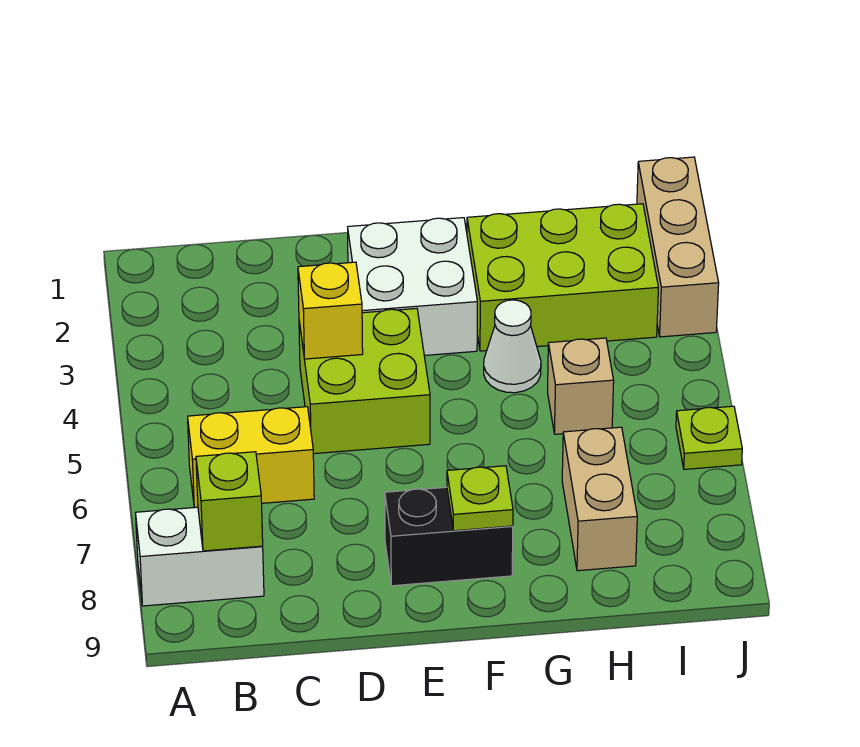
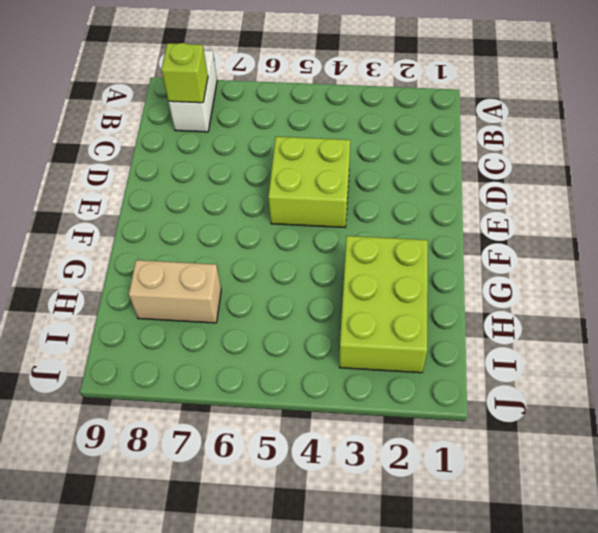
none -> yellow brick B6:C6 level 1
none -> white brick E2:F3 level 1
none -> black brick E8:F8 level 1

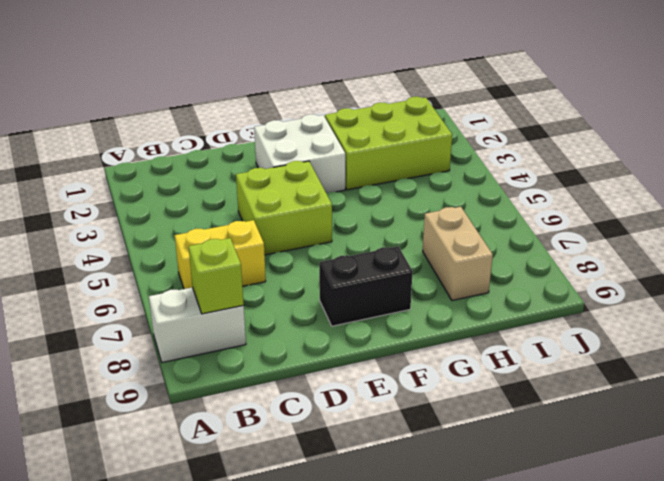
none -> white cone G4 level 1
none -> tan brick H5 level 1
none -> tan brick J1:J3 level 1

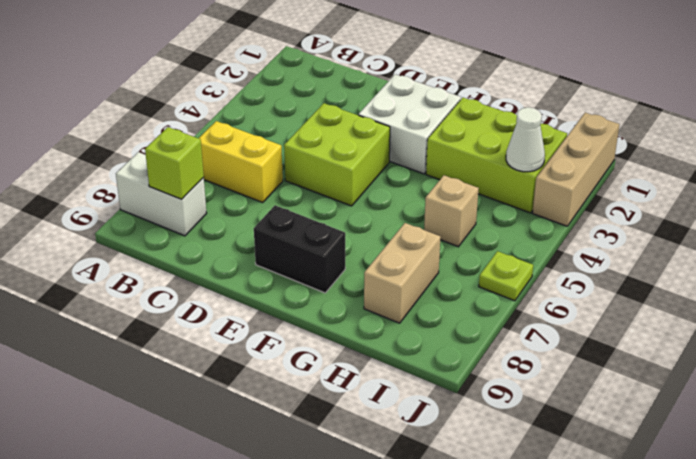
white cone I3 level 2 -> white cone G4 level 1
none -> yellow brick D4 level 2
none -> lime plate F8 level 2

